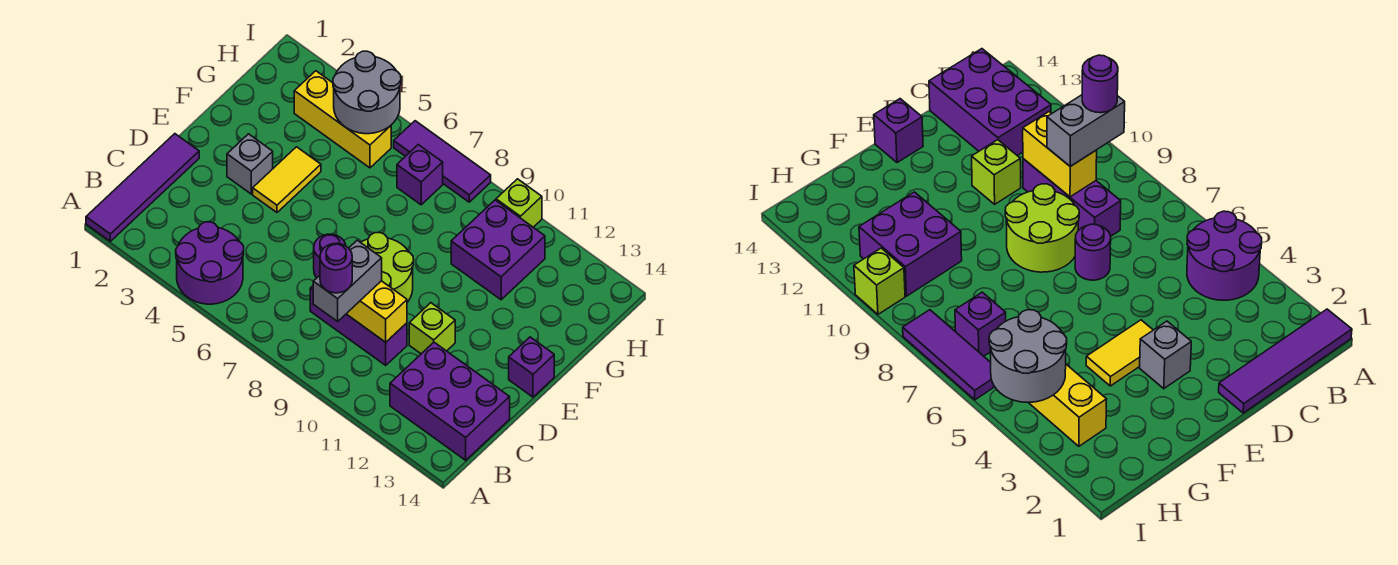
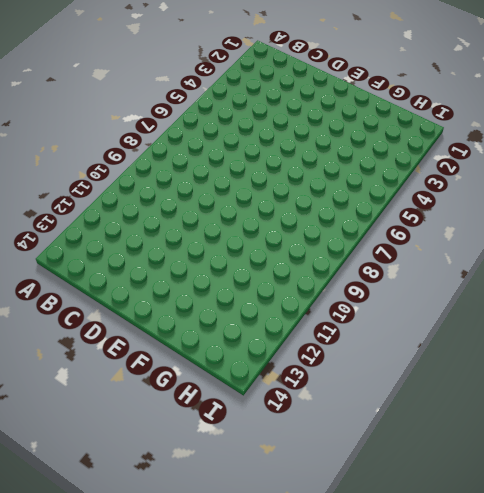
none -> purple tile A1:D1 level 1
none -> purple round brick A4:B5 level 1
none -> purple brick B12:C14 level 1

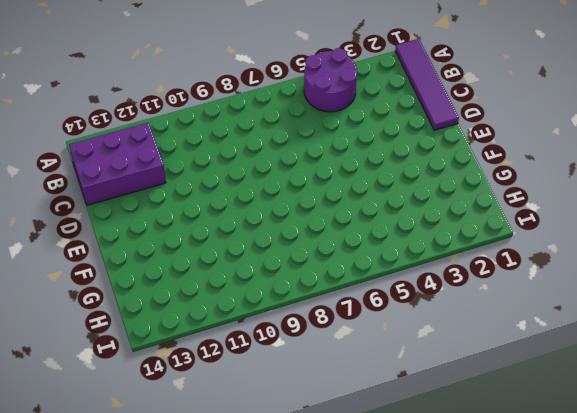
none -> purple brick C8:C10 level 1
none -> purple round brick D7 level 1
none -> lime round brick D8:E9 level 1

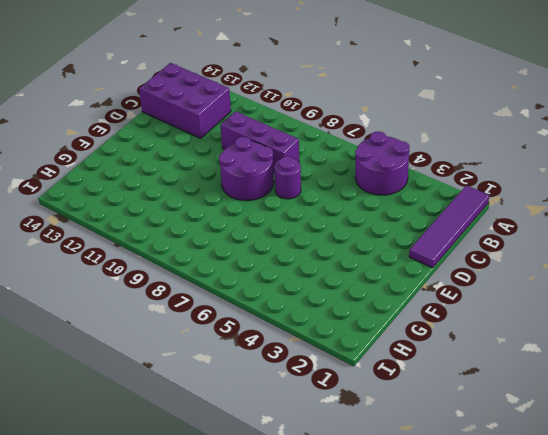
purple round brick D8:E9 level 1 -> lime round brick D8:E9 level 1
none -> lime brick D11 level 1
none -> grey brick E3 level 1
none -> yellow tile E4:F4 level 1

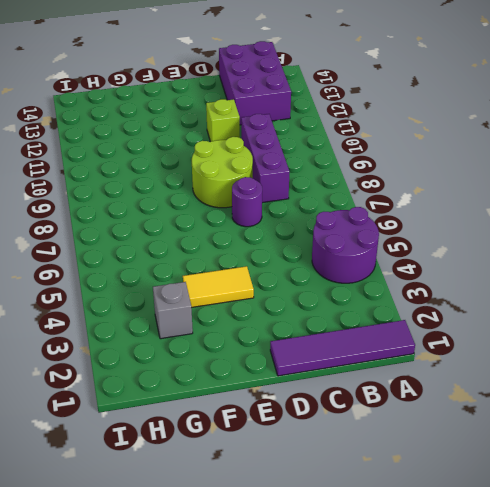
grey brick G3 level 1 -> grey brick E3 level 1
none -> purple brick E14 level 1
none -> purple brick G10:H11 level 1
none -> yellow brick H3:H5 level 1

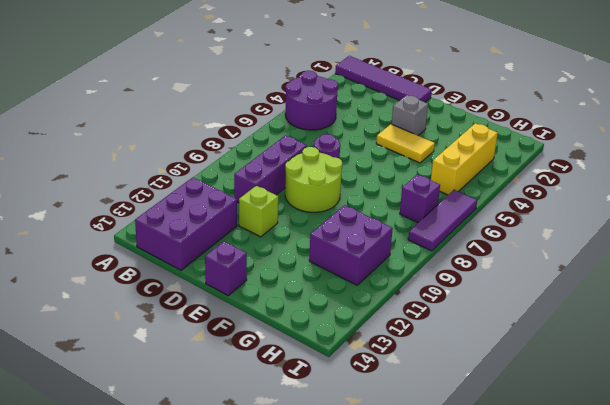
none -> lime brick I10 level 1
none -> yellow brick C9:C10 level 2
none -> grey round brick H4:I5 level 2

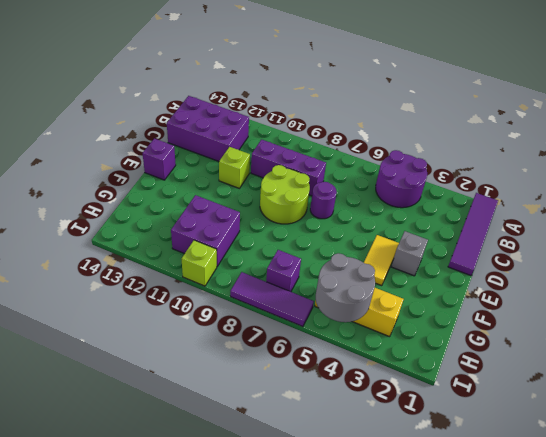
none -> yellow brick C9:C10 level 2
none -> grey brick B9:C9 level 3
none -> purple round brick B9 level 4

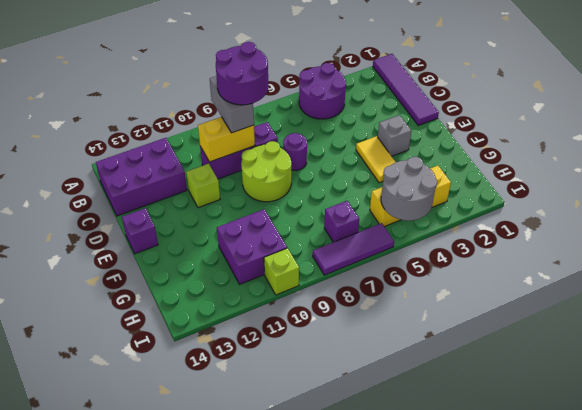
purple round brick B8:C9 level 4 -> purple round brick B9 level 4

